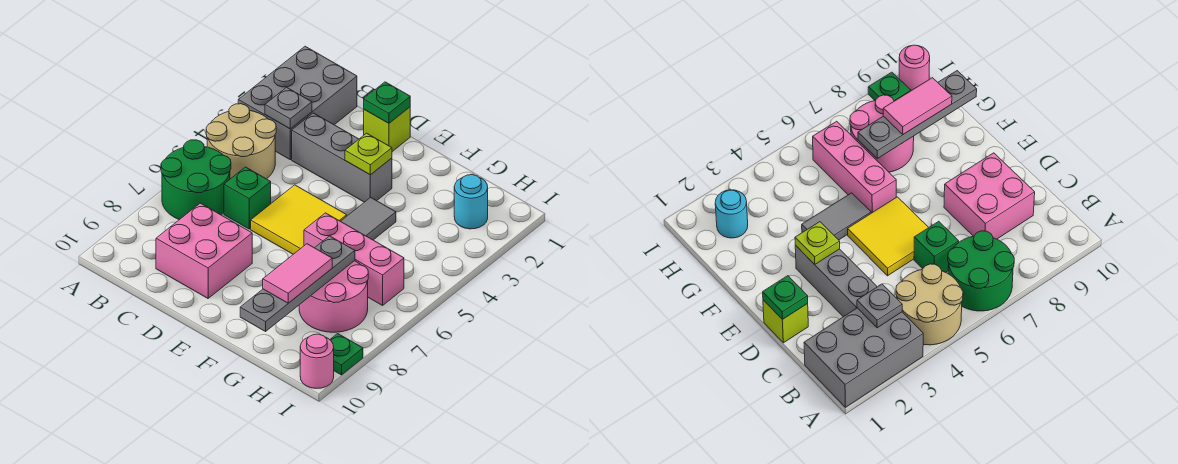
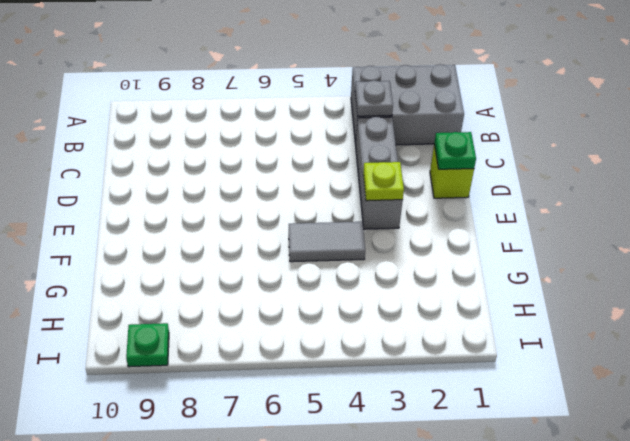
none -> tan round brick A4:B5 level 1
none -> green round brick A6:B7 level 1
none -> green brick C6 level 1

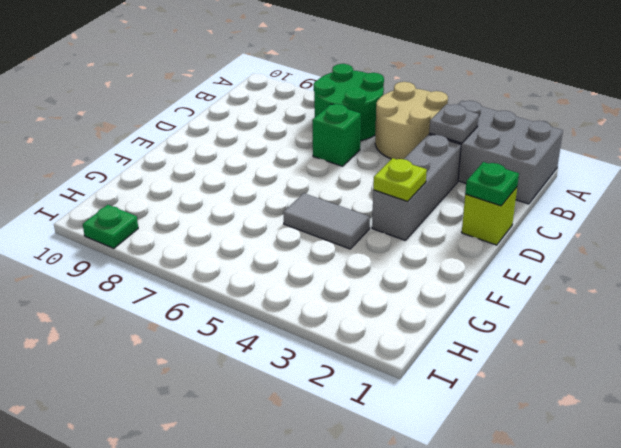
none -> pink brick C8:D9 level 1
none -> yellow tile D5:E6 level 1
none -> pink brick F6:H6 level 1

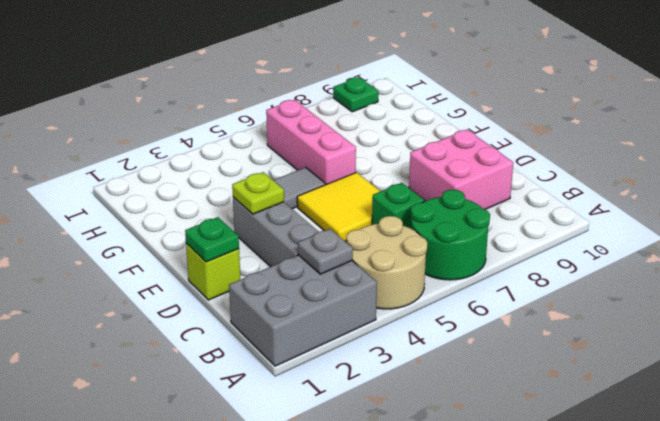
none -> pink round brick G7:H8 level 1
none -> cyan round brick H2 level 1
none -> pink round brick I10 level 1

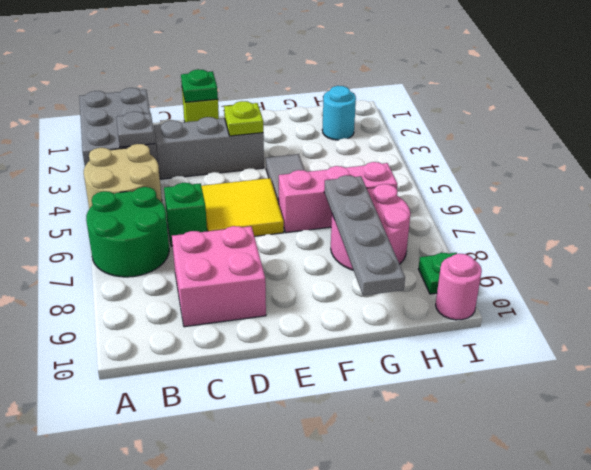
none -> pink tile G8:G9 level 3

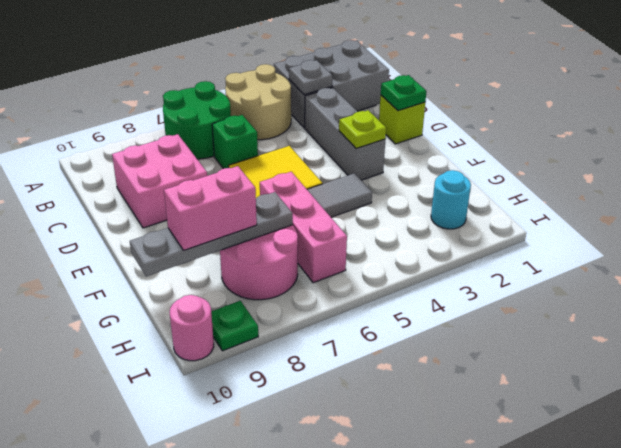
pink brick G8:G9 level 3 -> pink tile G8:G9 level 3

